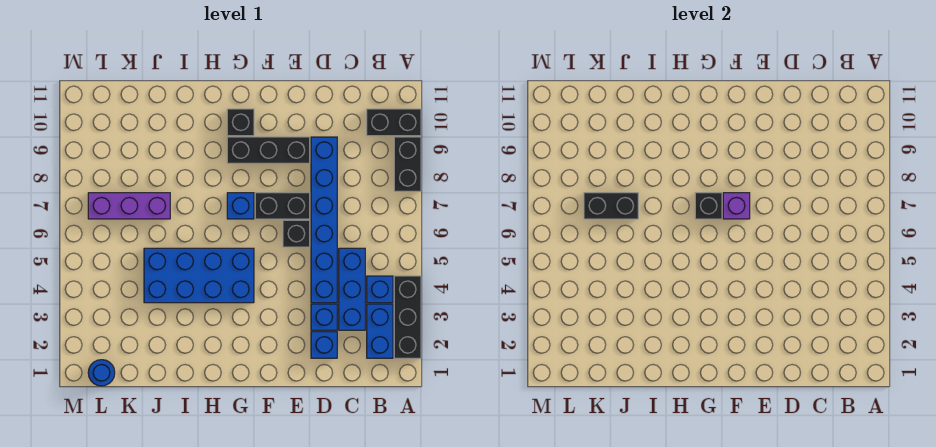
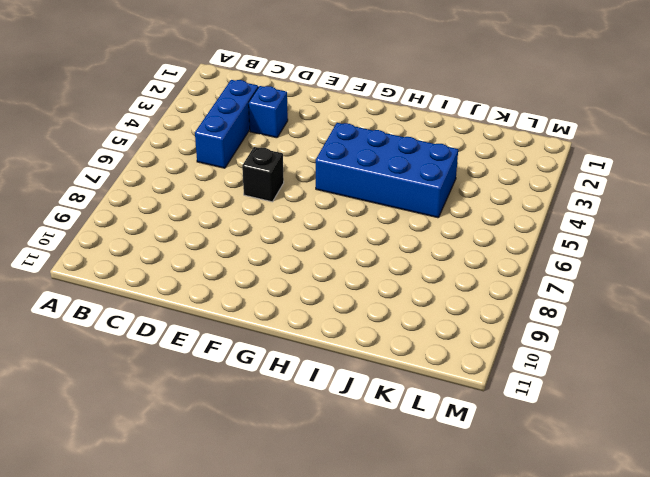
none -> black brick A2:A4 level 1
none -> black brick A8:A9 level 1
none -> black brick A10:B10 level 1

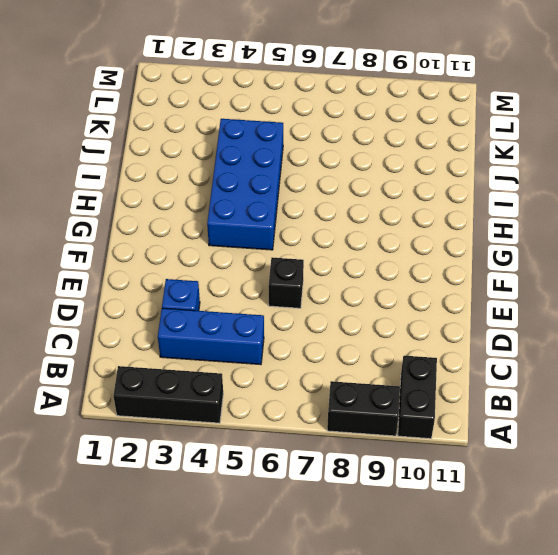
none -> blue brick B2:B3 level 1
none -> blue brick B4 level 1
none -> blue brick D2 level 1

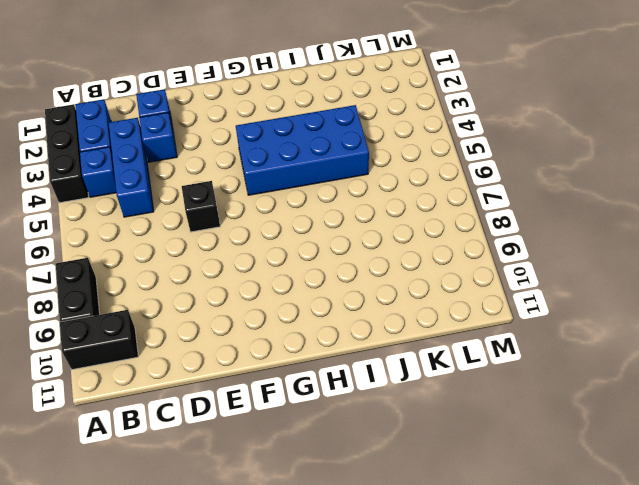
none -> blue brick D4:D9 level 1
none -> black brick E7:F7 level 1
none -> black brick E9:G9 level 1

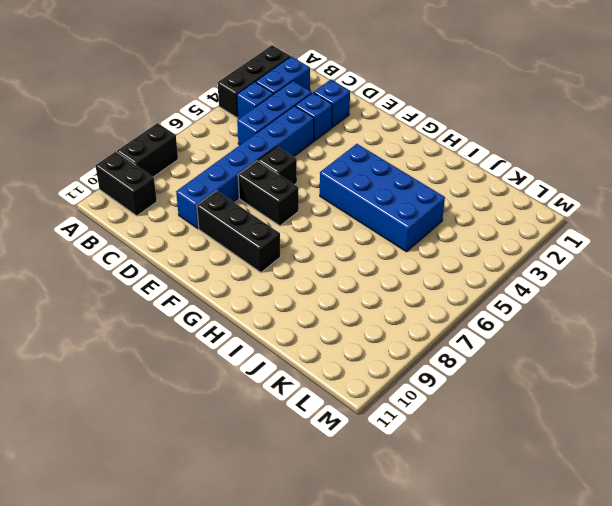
none -> blue brick G7 level 1
none -> black brick G10 level 1
none -> purple brick J7:L7 level 1

